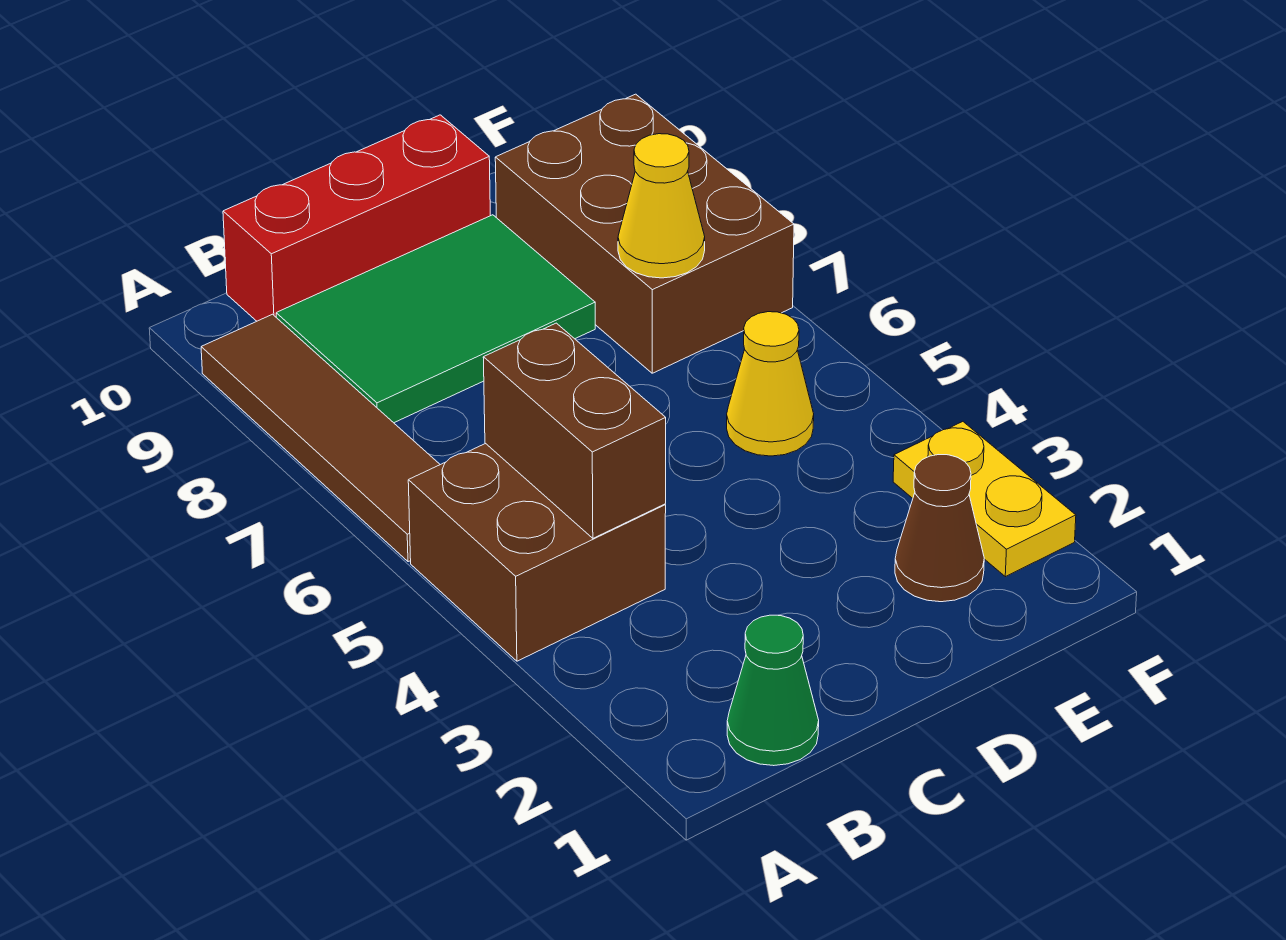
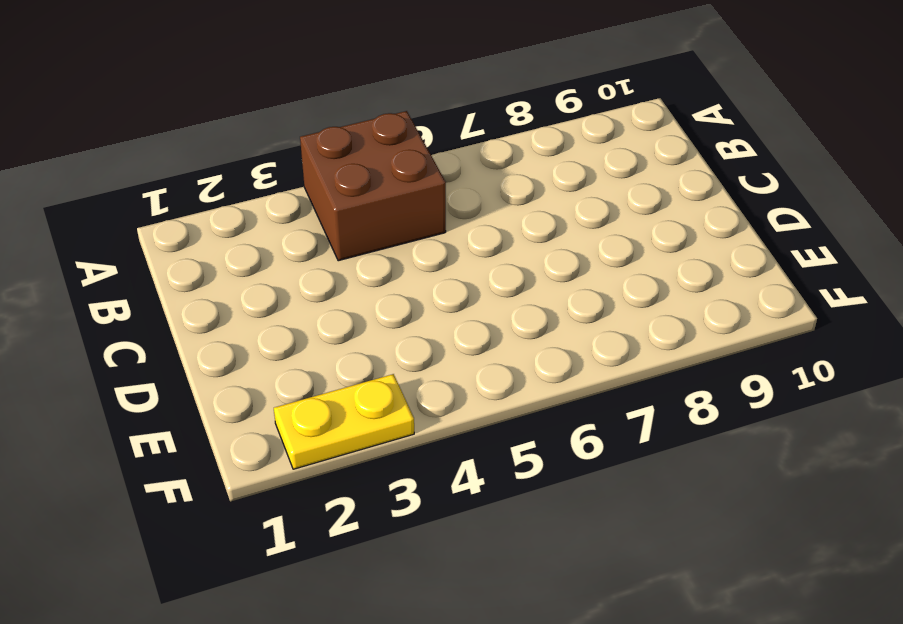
none -> brown tile A6:A9 level 1
none -> green cone B1 level 1

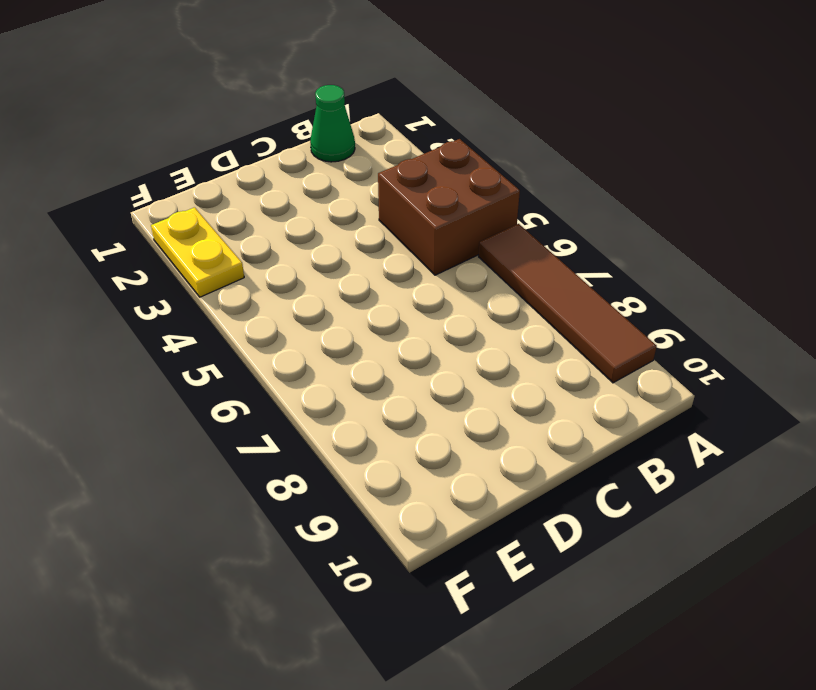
none -> green tile B8:D9 level 1
none -> red brick B10:D10 level 1

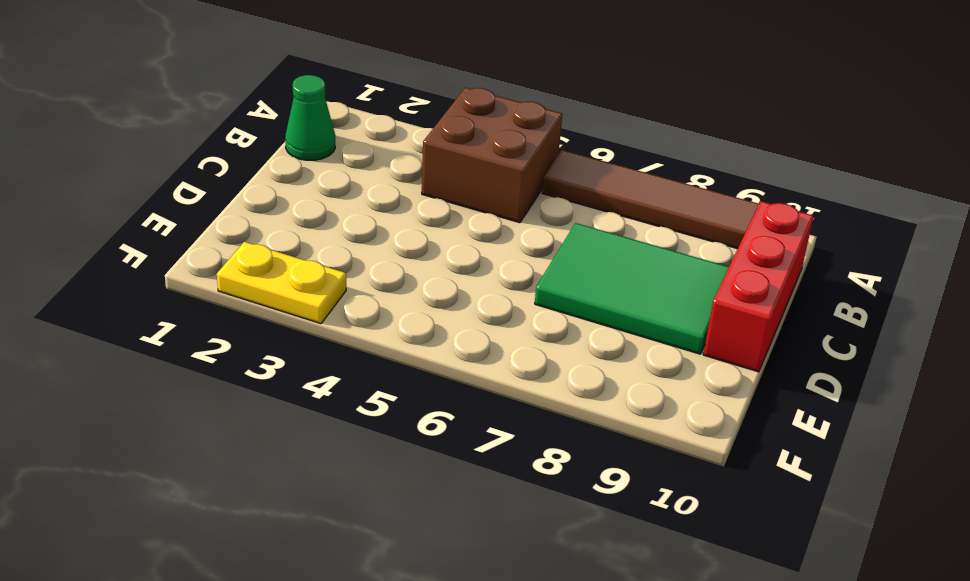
green tile C7:D9 level 1 -> green tile B8:D9 level 1
none -> brown cone E2 level 1
none -> yellow cone E5 level 1

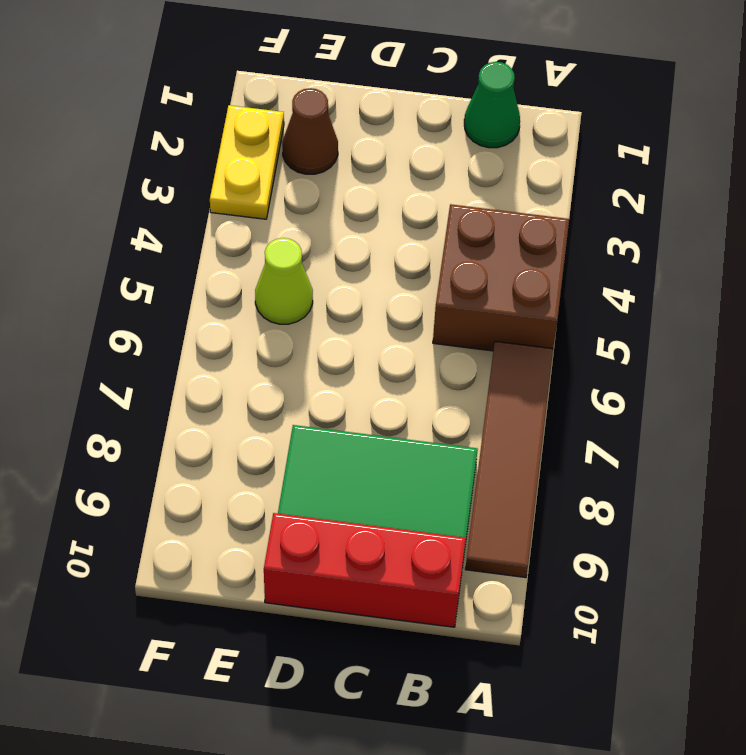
lime cone E5 level 1 -> yellow cone E5 level 1
none -> brown brick E7:F9 level 1
none -> brown brick B4:B5 level 2

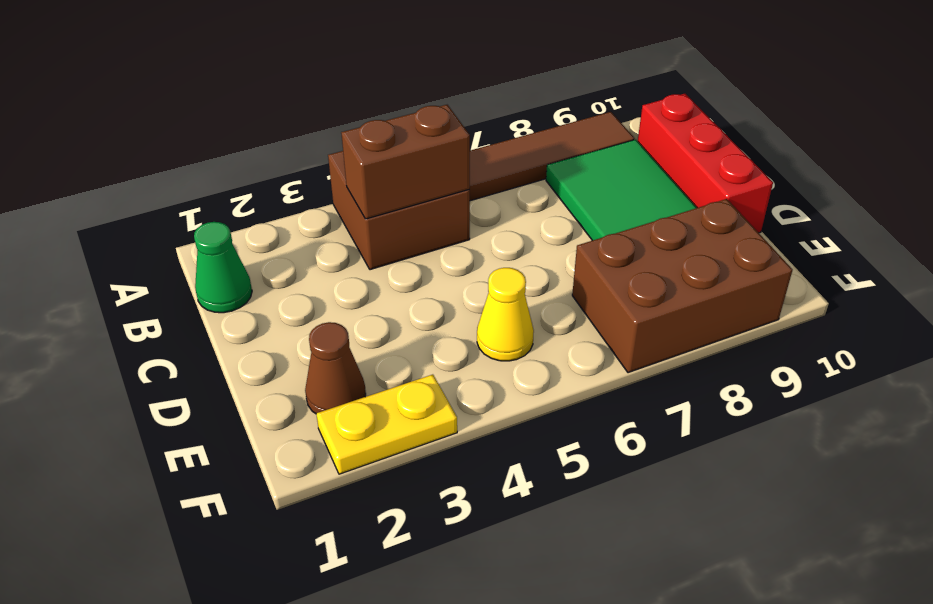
none -> yellow cone E7 level 2

